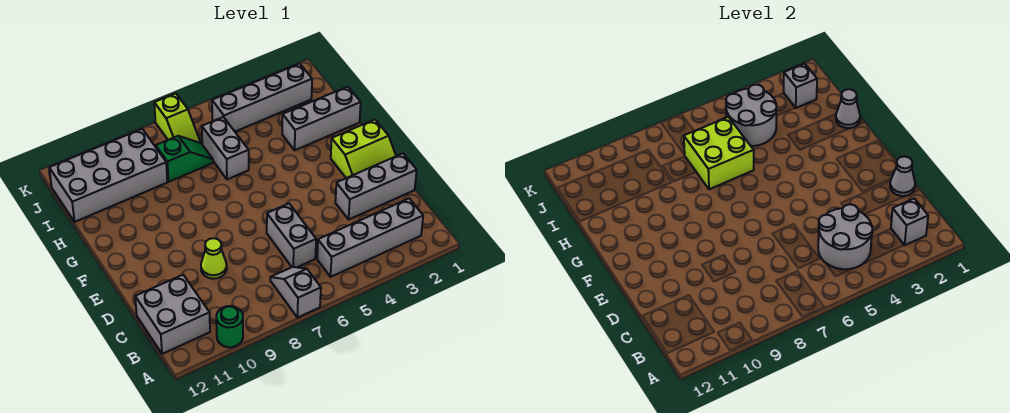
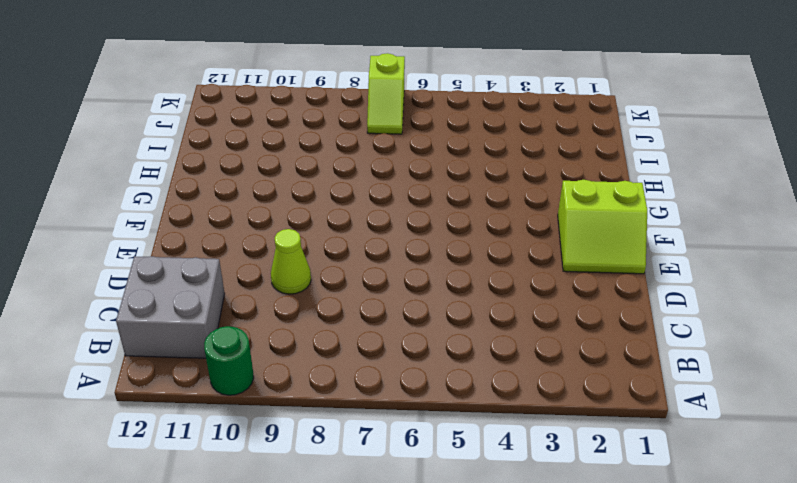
none -> grey slope A7:B7 level 1 top A
none -> grey brick B2:B5 level 1
none -> grey brick C6:D6 level 1

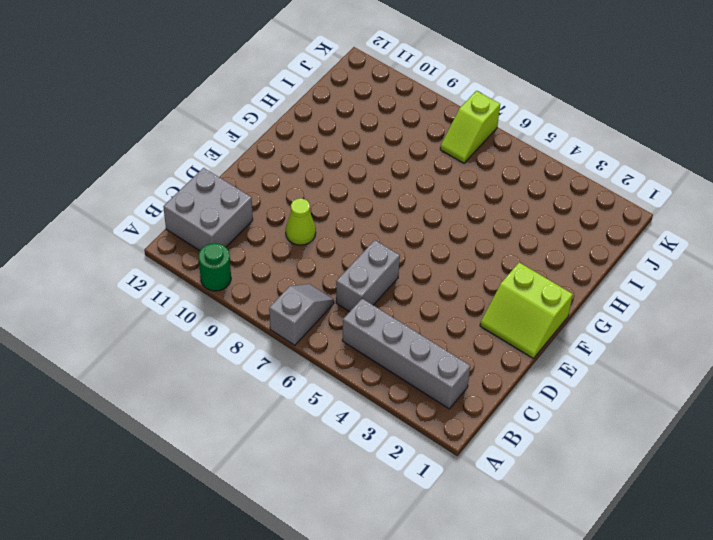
none -> grey brick D1:D3 level 1
none -> grey brick H1:H3 level 1
none -> grey brick H6:I6 level 1

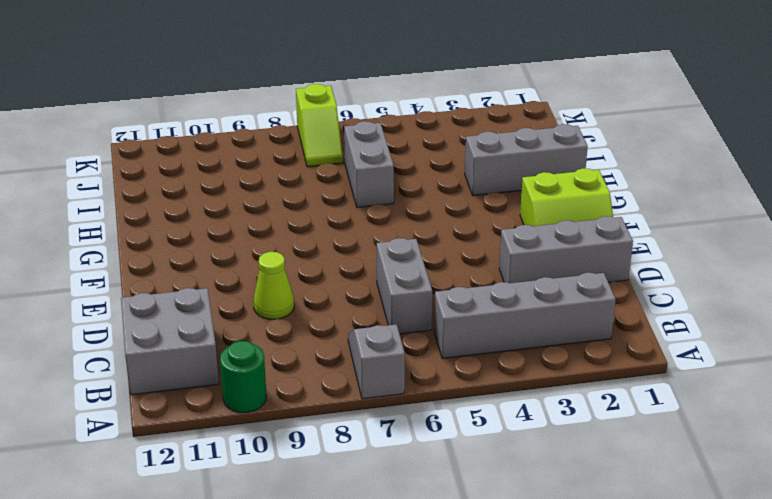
none -> green slope I7:I8 level 1 top 8
none -> grey brick I9:J12 level 1
none -> grey brick J2:J5 level 1

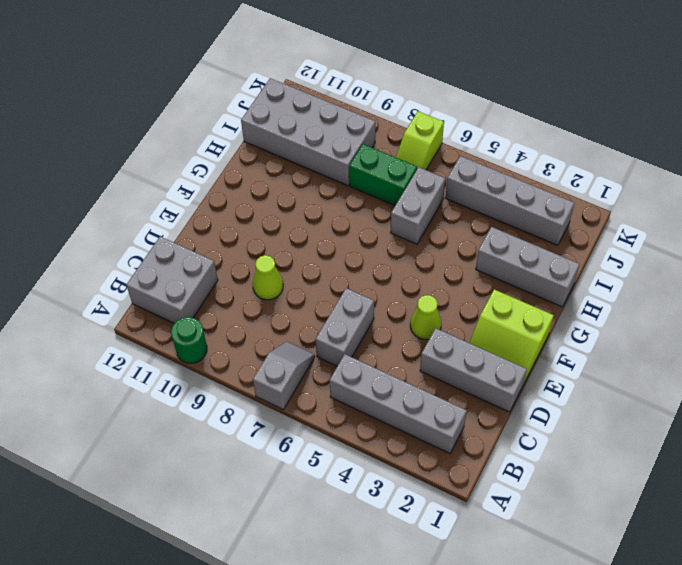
lime cone E4 level 1 -> none
green brick I7:I8 level 1 -> green slope I7:I8 level 1 top 8
none -> grey brick B2 level 2
none -> grey round brick B4:C5 level 2
none -> grey cone D1 level 2

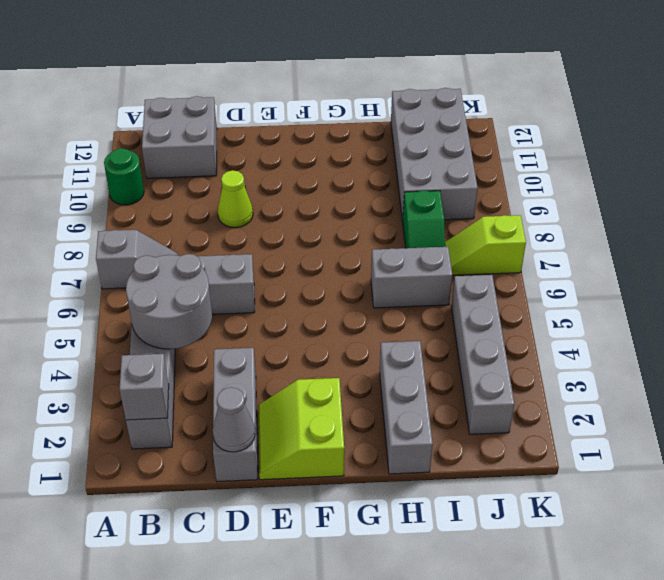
none -> grey cone H1 level 2
none -> lime brick H6:I7 level 2
none -> grey round brick I4:J5 level 2

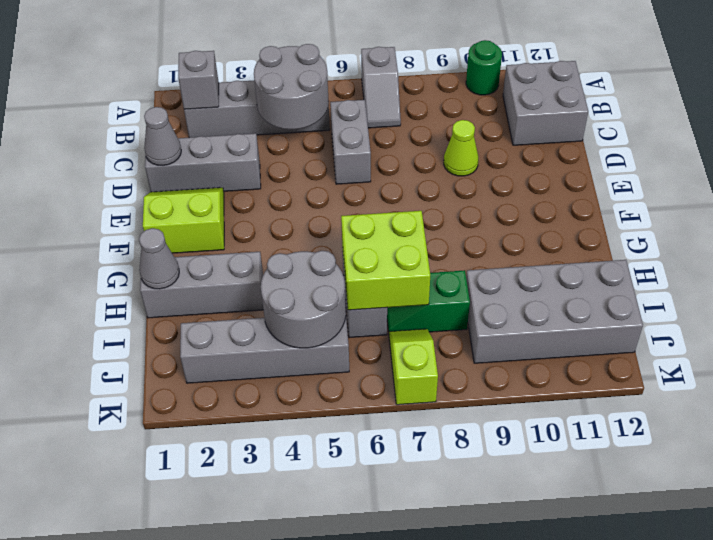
none -> grey brick J2 level 2

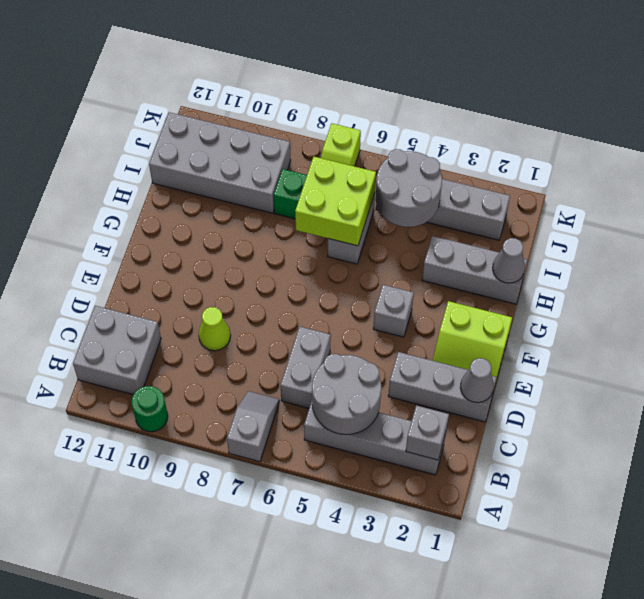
grey brick F4 level 1 -> grey brick J2 level 2

